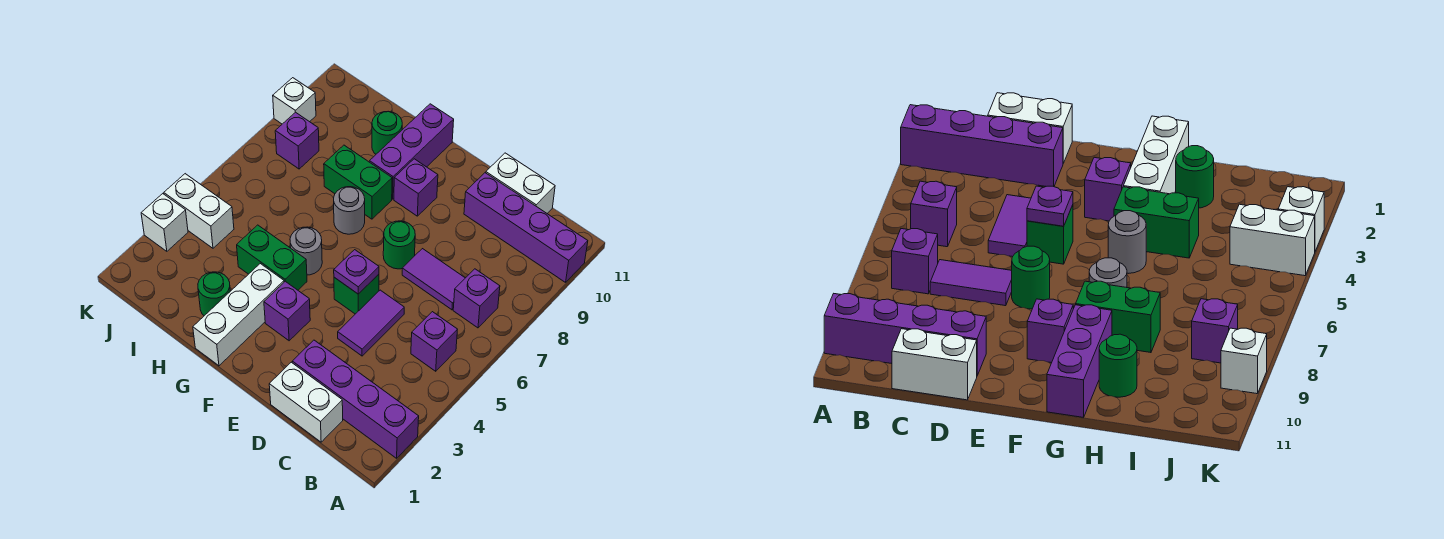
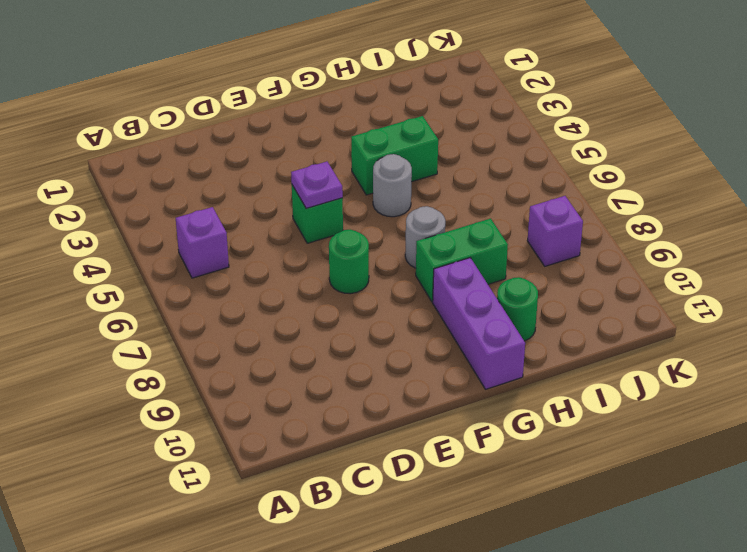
none -> purple brick A2:D2 level 1
none -> purple brick A10:D10 level 1
none -> purple brick B7 level 1

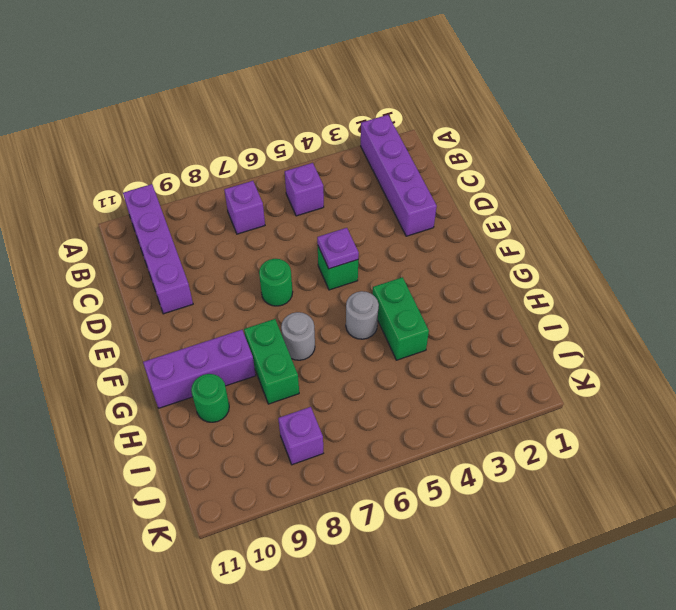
none -> white brick C1:D1 level 1
none -> purple tile C7:D7 level 1
none -> white brick C11:D11 level 1

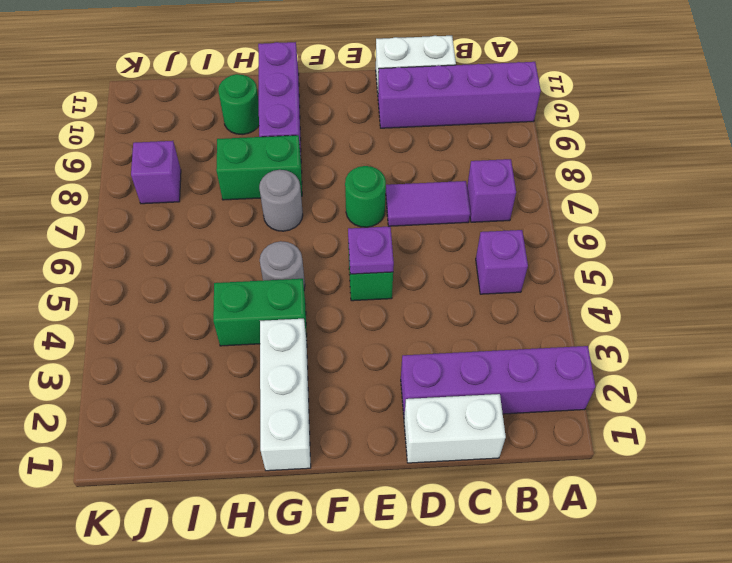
none -> purple tile D4:D5 level 1
none -> purple brick F3 level 1
none -> purple brick F9 level 1

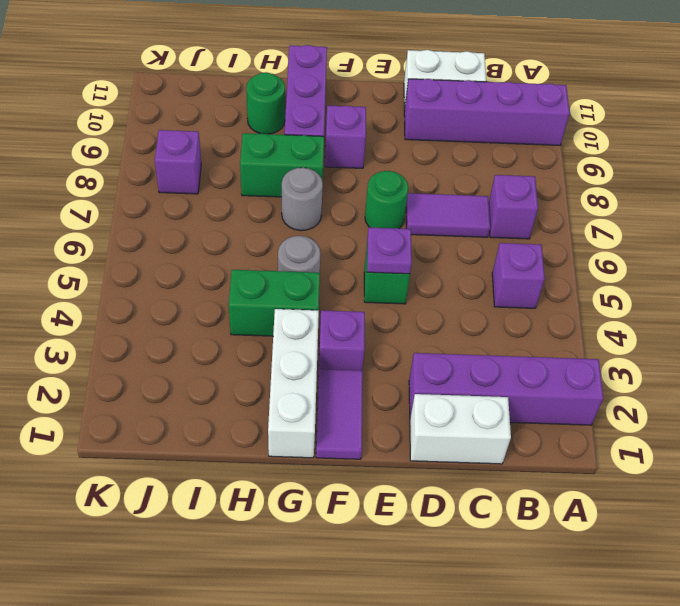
purple tile F1:F2 level 1 -> purple tile D4:D5 level 1
none -> green round brick H2 level 1
none -> white brick J4:K4 level 1
none -> white brick K3 level 1

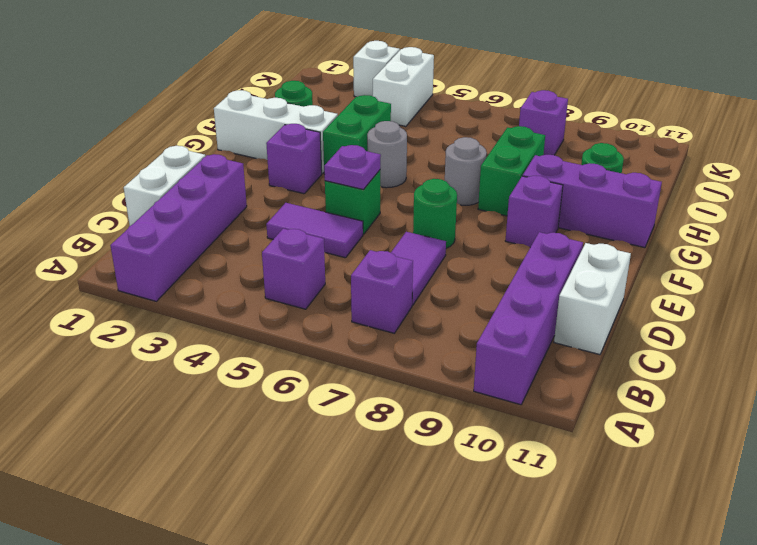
none -> white brick K9 level 1

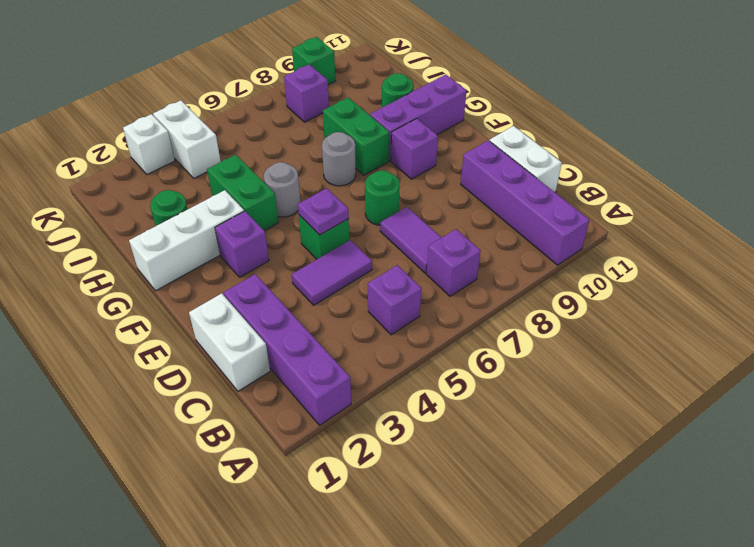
green brick K9 level 1 -> white brick K9 level 1

